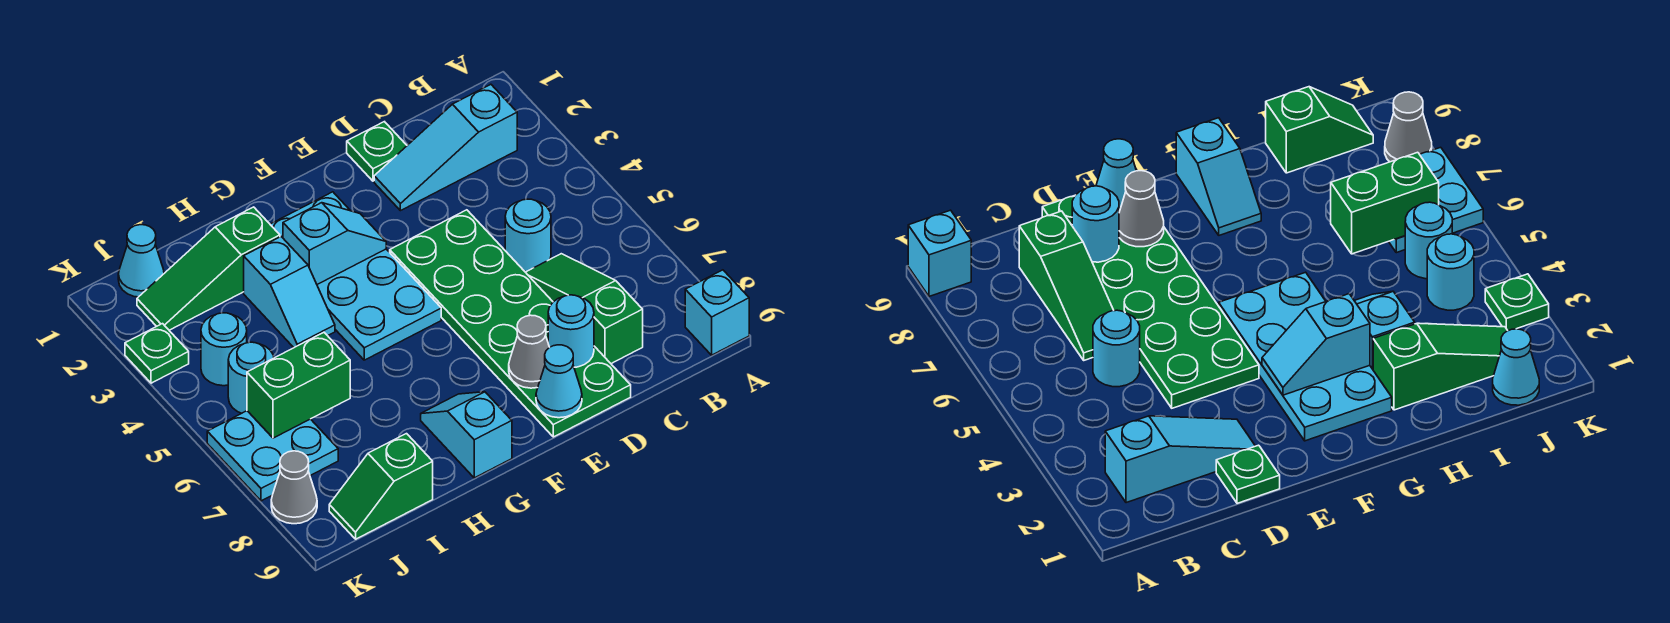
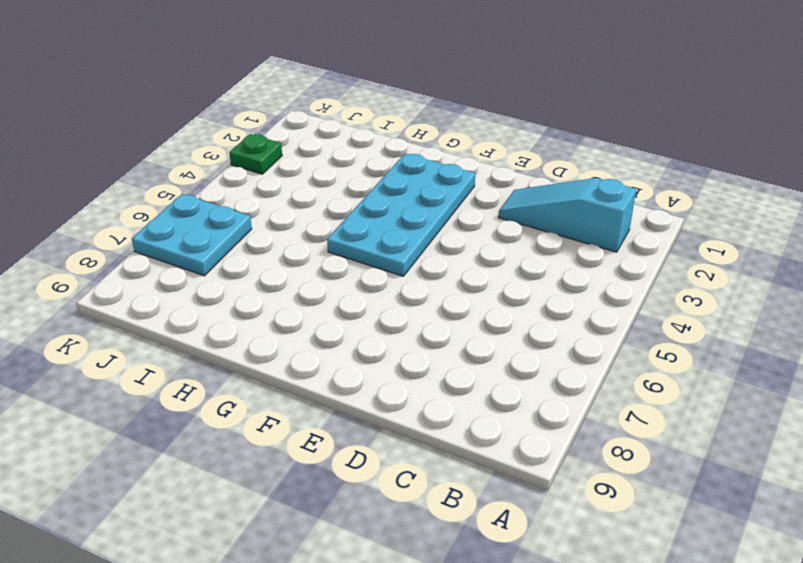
none -> cyan brick A9 level 1
none -> cyan round brick C5 level 1
none -> green slope C6:C8 level 1 top 8

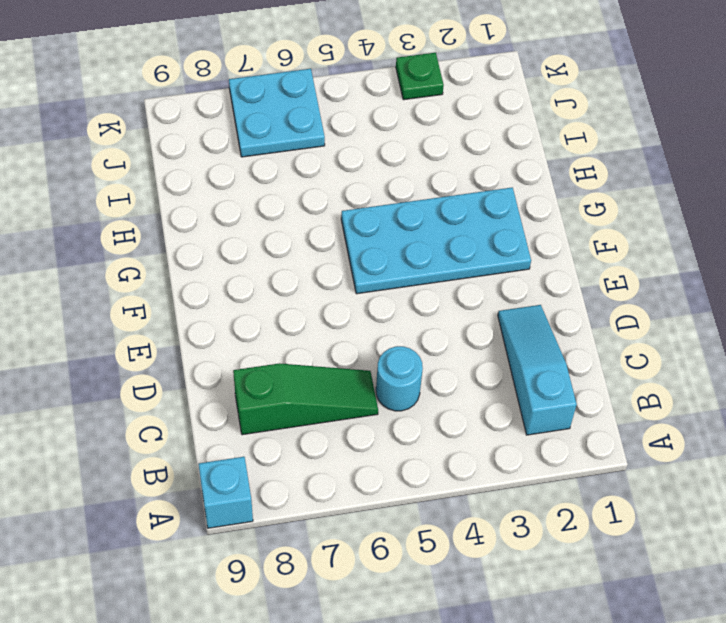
none -> green plate D1 level 1
none -> green plate D4:E9 level 1
none -> cyan slope G8:G9 level 1 top 9

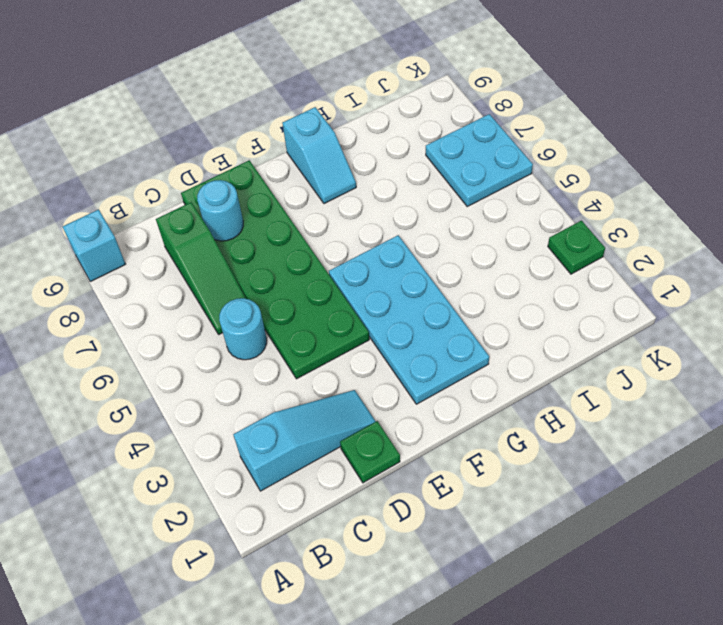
none -> green slope H2:J2 level 1 top H
none -> cyan slope H3:H4 level 1 top 3
none -> green slope I9:J9 level 1 top I

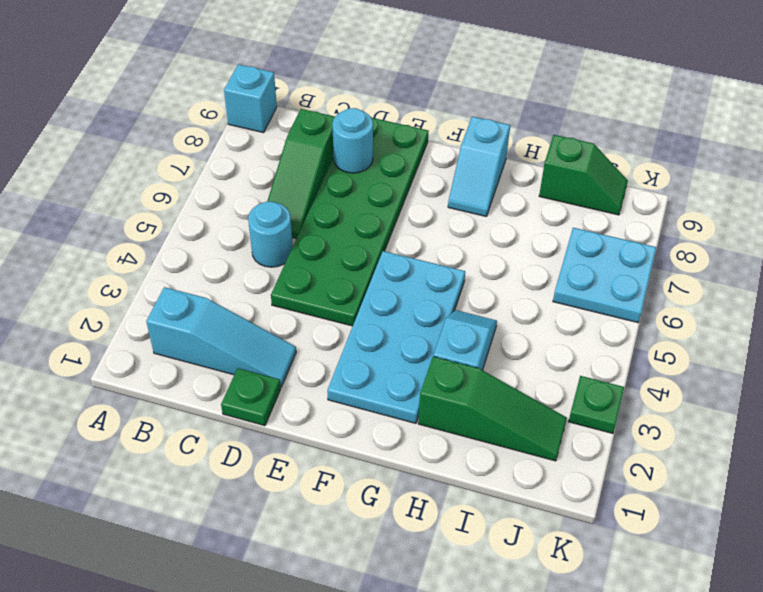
none -> cyan cone J1 level 1
none -> cyan round brick J4 level 1
none -> cyan round brick J5 level 1

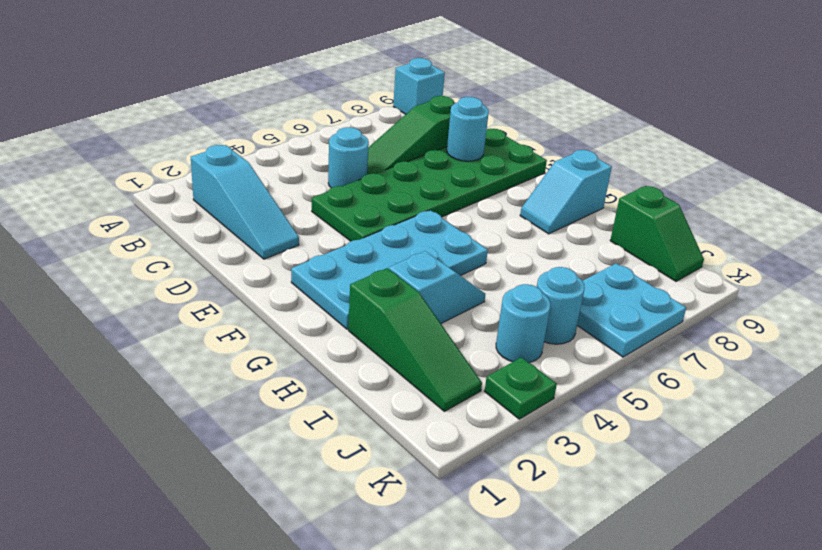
none -> green plate D1 level 1
none -> cyan cone J1 level 1
none -> grey cone K8 level 1

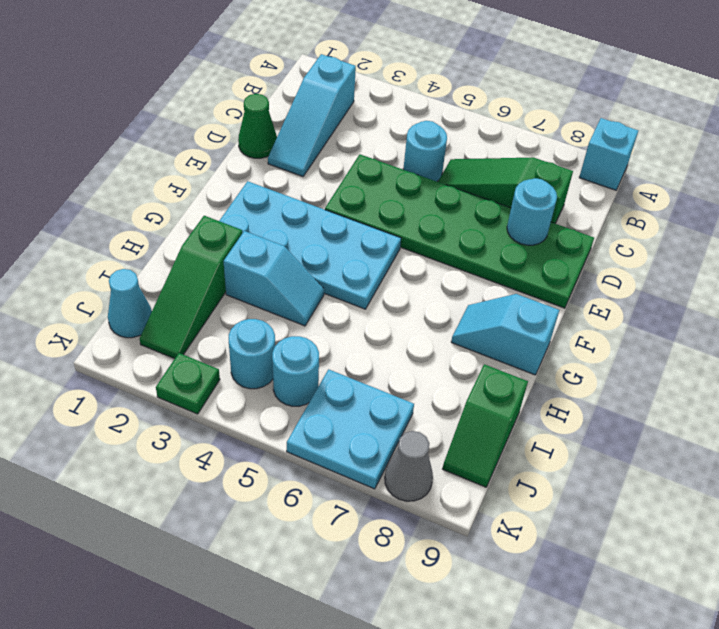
green cone D1 level 1 -> green plate D1 level 1
none -> grey cone E8 level 2
none -> cyan cone E9 level 2
none -> cyan slope F3:G3 level 2 top G

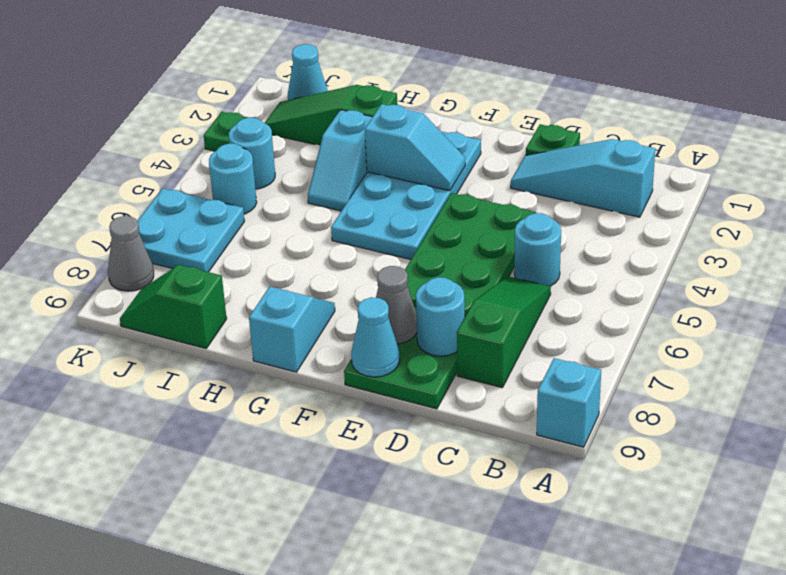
none -> green brick I6:J6 level 2

